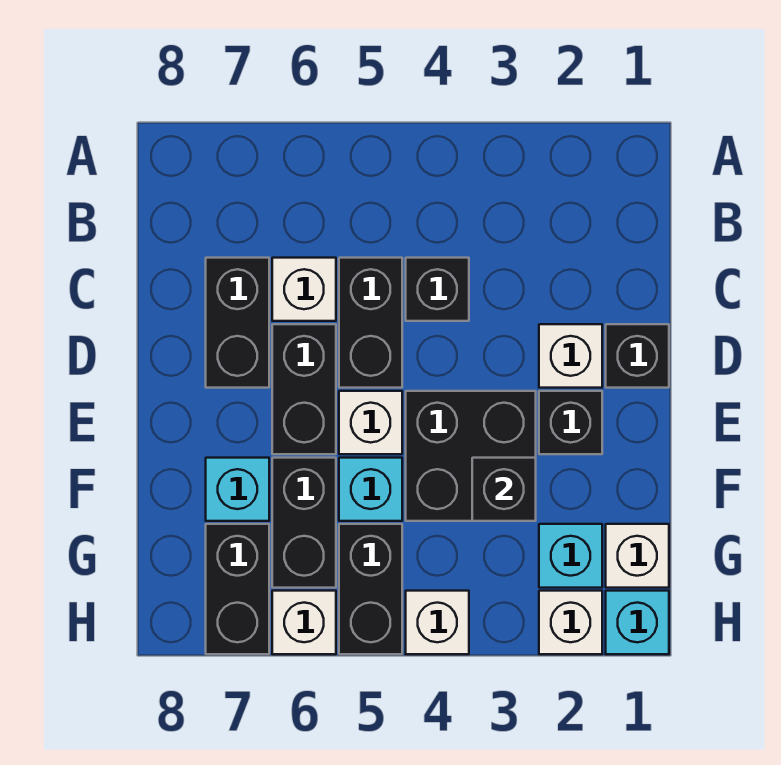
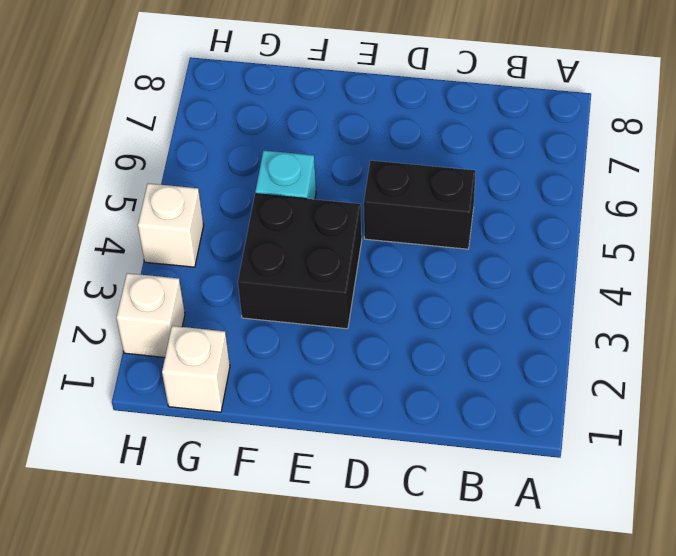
none -> black brick C4 level 1
none -> white brick C6 level 1
none -> black brick C7:D7 level 1

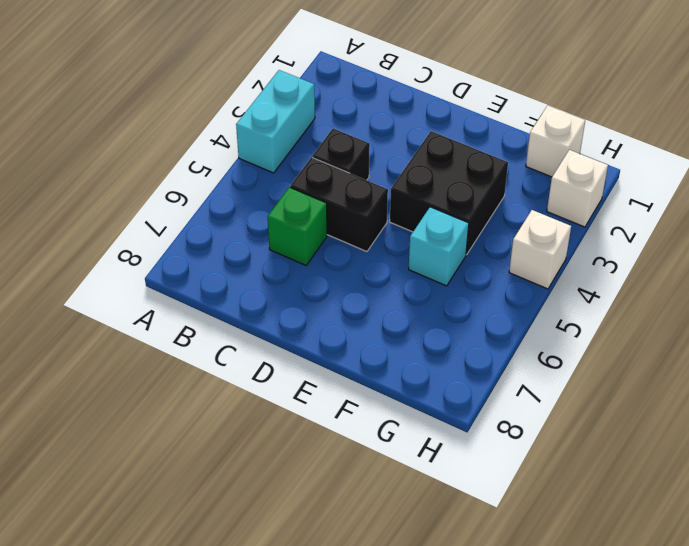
cyan brick A3:A4 level 1 -> none
green brick C6 level 1 -> white brick C6 level 1
none -> black brick C7:D7 level 1
none -> black brick D1 level 1
none -> white brick D2 level 1

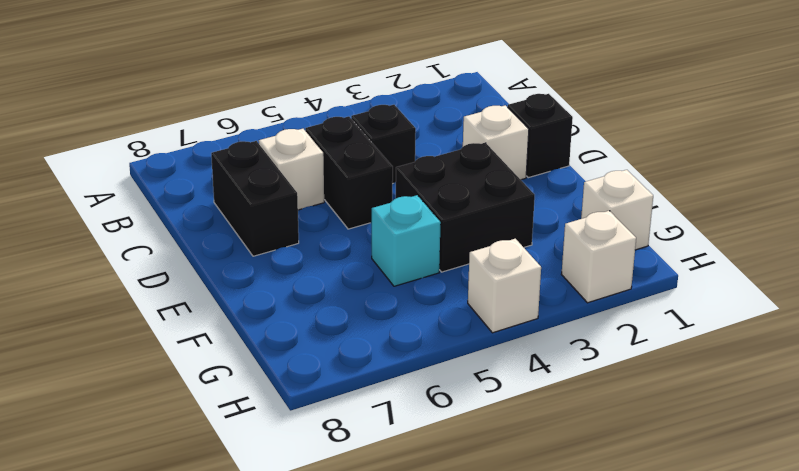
none -> black brick D6:E6 level 1
none -> black brick E2 level 1
none -> white brick E5 level 1

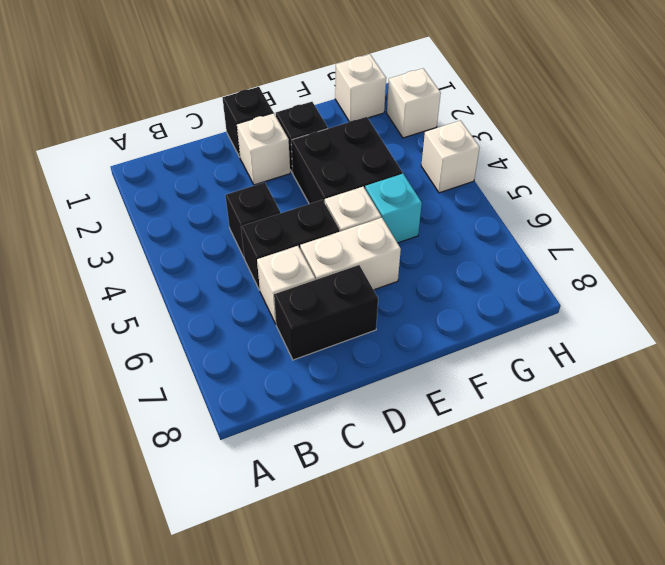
white brick D6:E6 level 1 -> black brick D6:E6 level 1
none -> black brick F6:G6 level 1
none -> cyan brick F7 level 1
none -> cyan brick G2 level 1

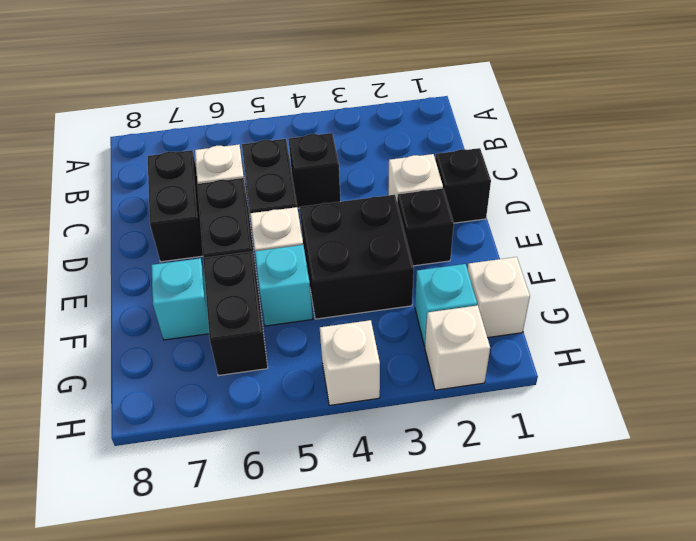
none -> black brick G5:H5 level 1
none -> black brick G7:H7 level 1
none -> cyan brick H1 level 1

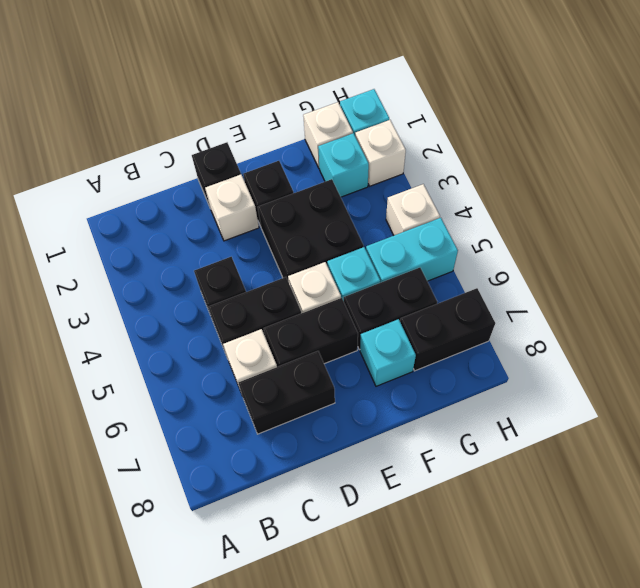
cyan brick G5:H5 level 1 -> black brick G5:H5 level 1
none -> white brick H6 level 1
none -> black brick F3 level 2

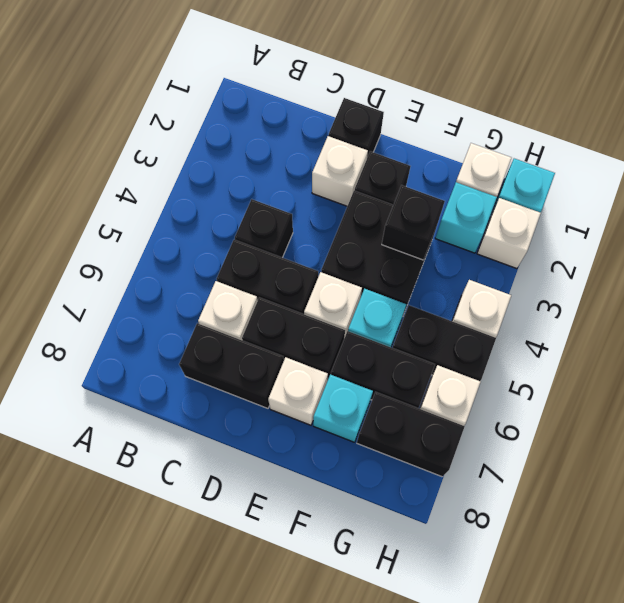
white brick E7 level 1 -> none

